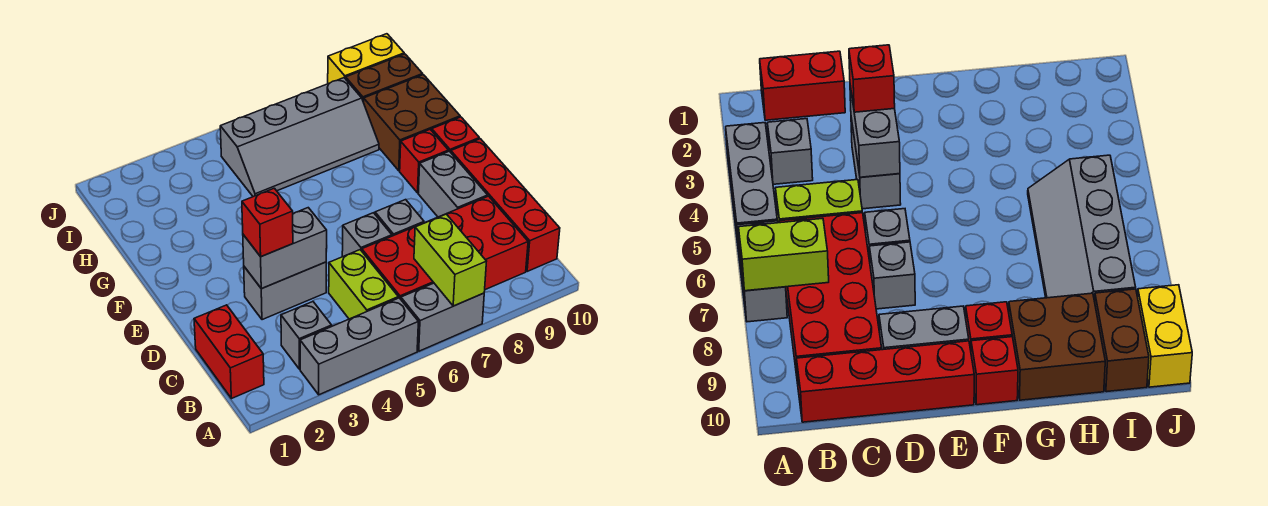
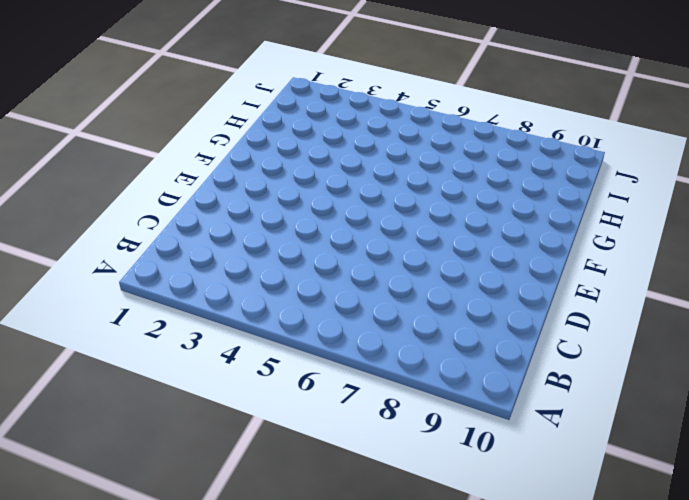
none -> grey brick A3:A5 level 1
none -> grey brick A6:A7 level 1
none -> red brick B1:C1 level 1

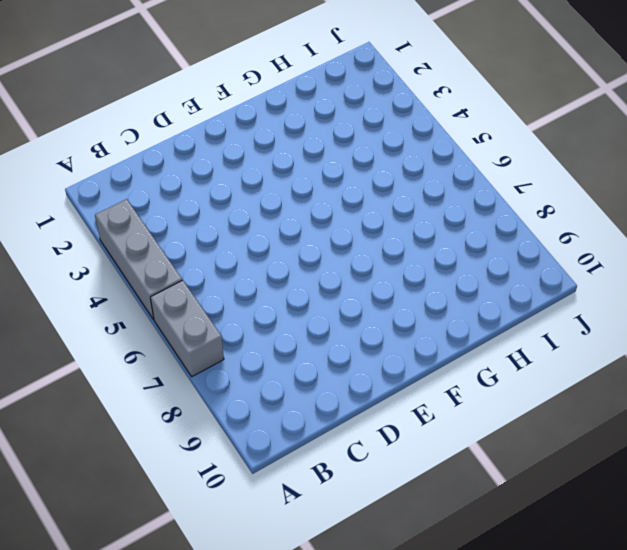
none -> red brick B1:C1 level 1
none -> grey brick B3 level 1
none -> lime brick B5:C5 level 1

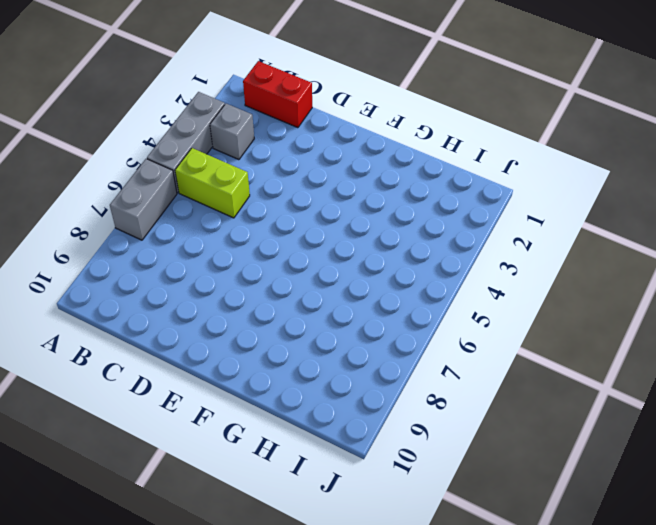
none -> red brick B6:C9 level 1
none -> red brick B10:E10 level 1
none -> grey brick D3:D4 level 1

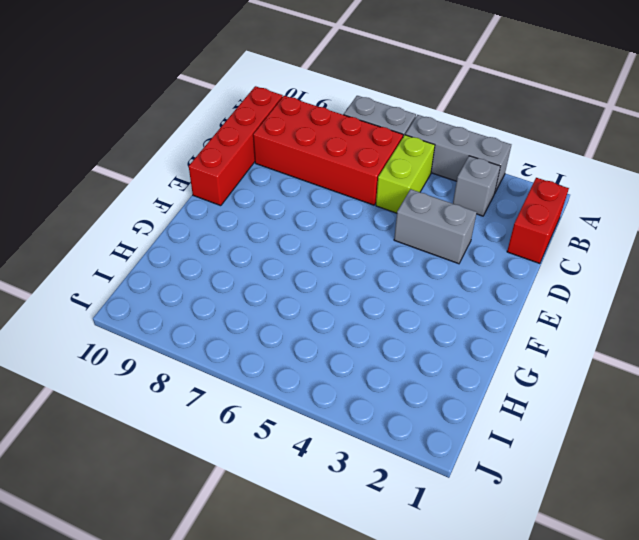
none -> grey brick D6 level 1
none -> grey brick D7 level 1
none -> grey brick D9:E9 level 1

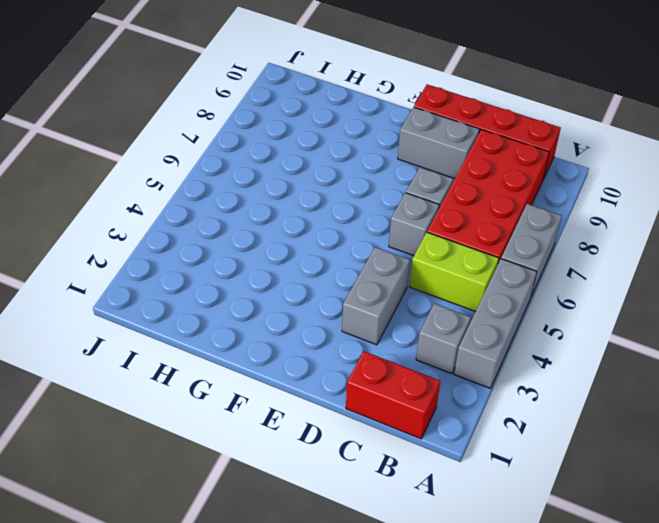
none -> red brick F9 level 1
none -> red brick F10 level 1
none -> brown brick G9:H10 level 1

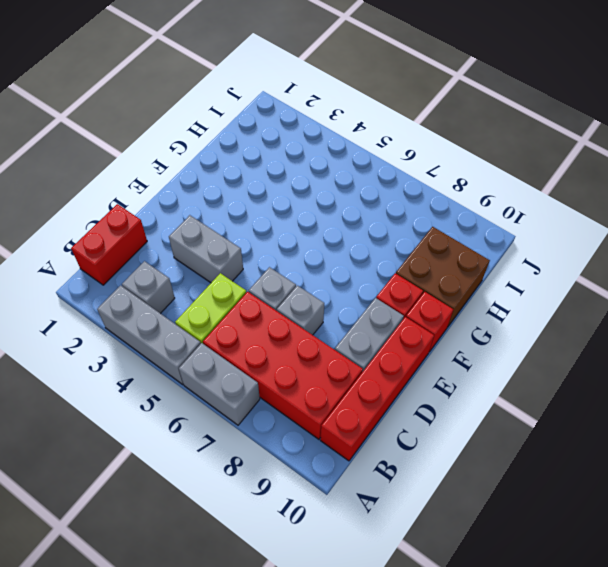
none -> grey slope H5:I8 level 1 top I
none -> brown brick I9:I10 level 1
none -> yellow brick J9:J10 level 1

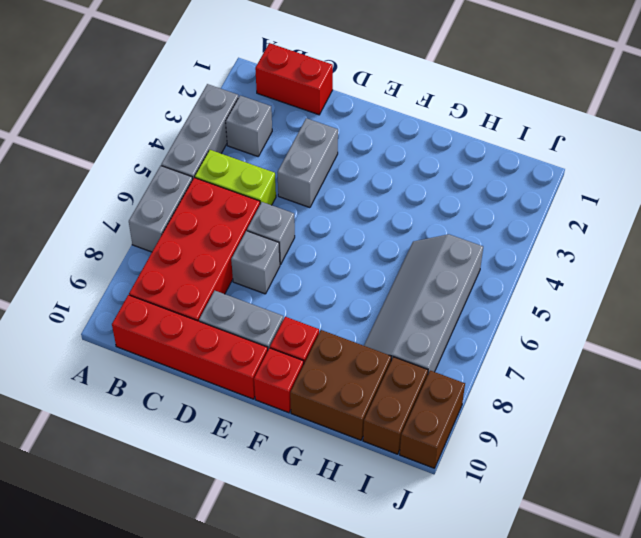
brown brick J9:J10 level 1 -> yellow brick J9:J10 level 1
none -> lime brick A7:B7 level 2
none -> grey brick D3:D4 level 2
none -> red brick D3 level 3

